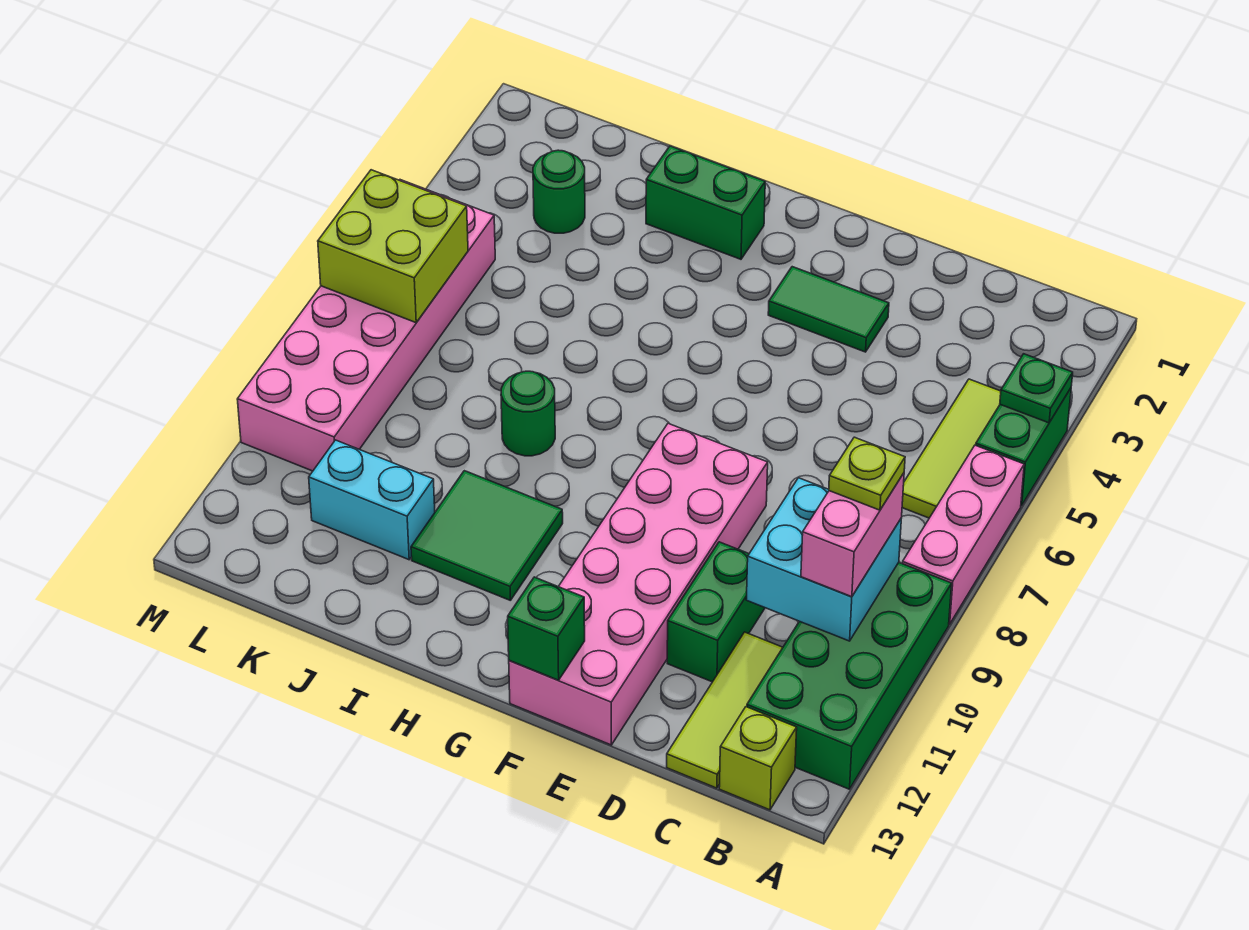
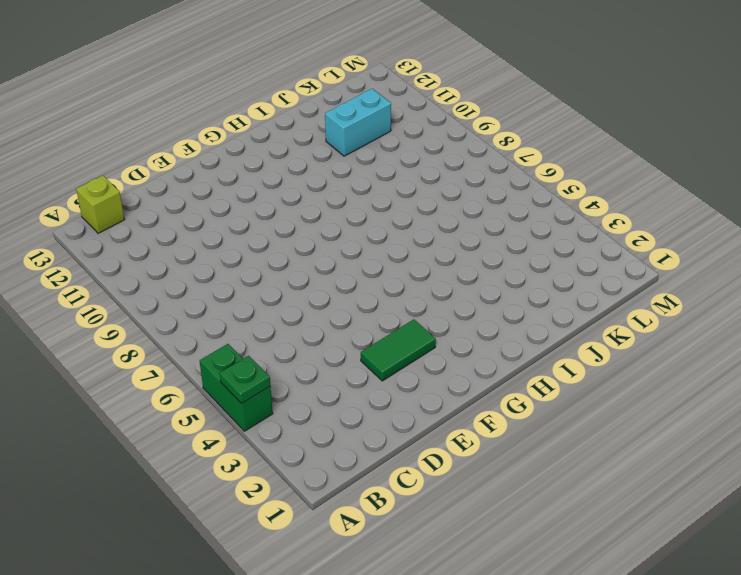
none -> pink brick A6:A8 level 1
none -> green brick A9:B12 level 1
none -> lime tile B4:B6 level 1

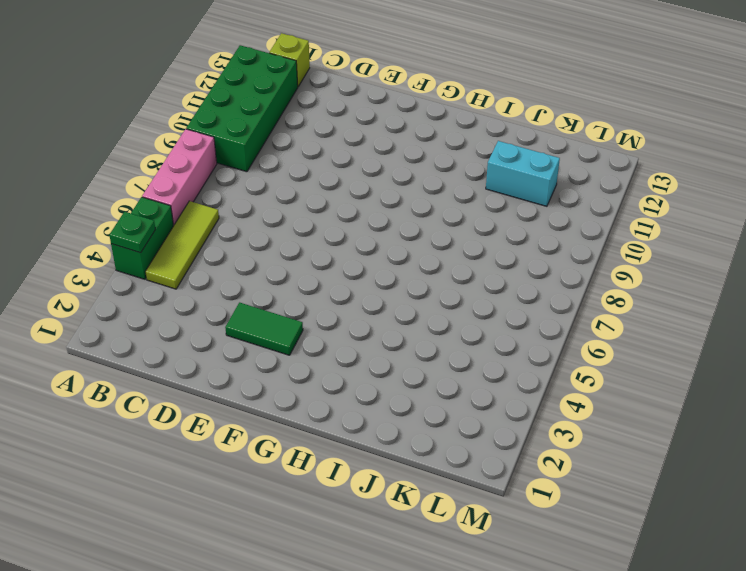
none -> lime tile C11:C13 level 1
none -> green brick D10:D11 level 1
none -> pink brick E8:F13 level 1

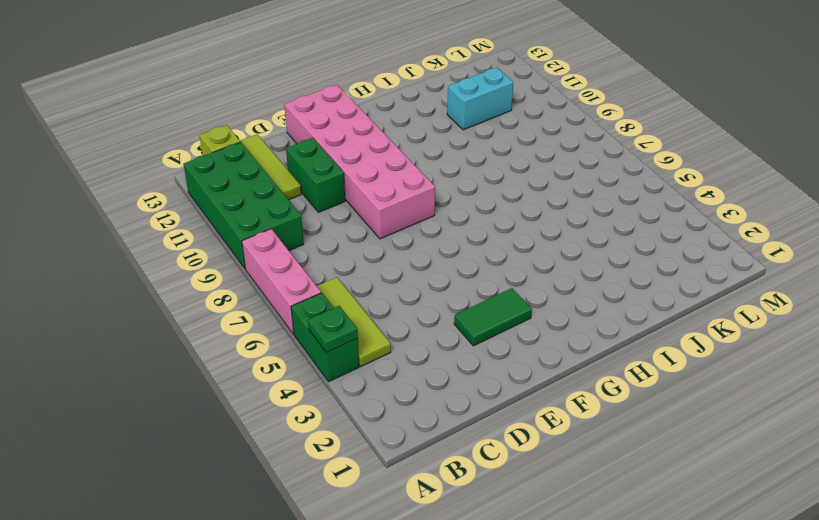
none -> green brick H2:I2 level 1
none -> green tile H10:I11 level 1
none -> green round brick I8 level 1

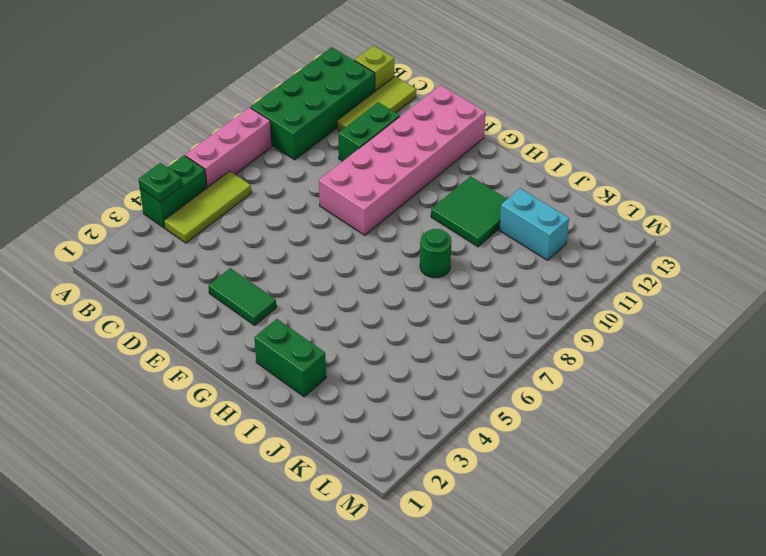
none -> green round brick K3 level 1
none -> pink brick L5:M10 level 1
none -> cyan brick B9:C10 level 2

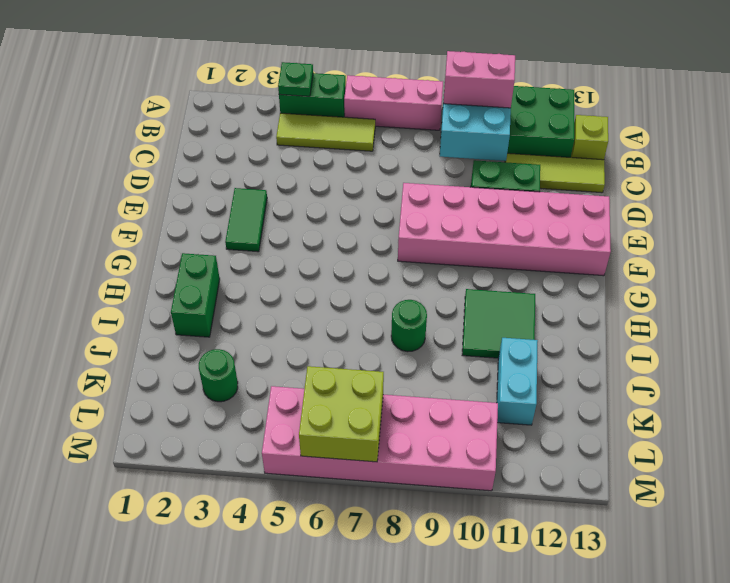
none -> green brick F13 level 2
none -> lime plate B9 level 4

